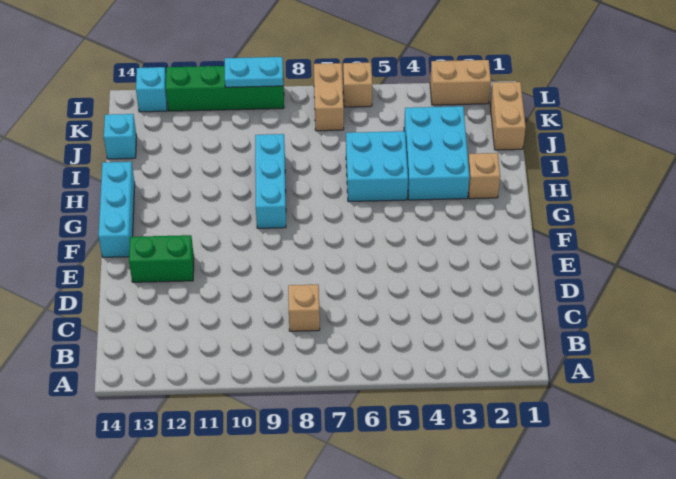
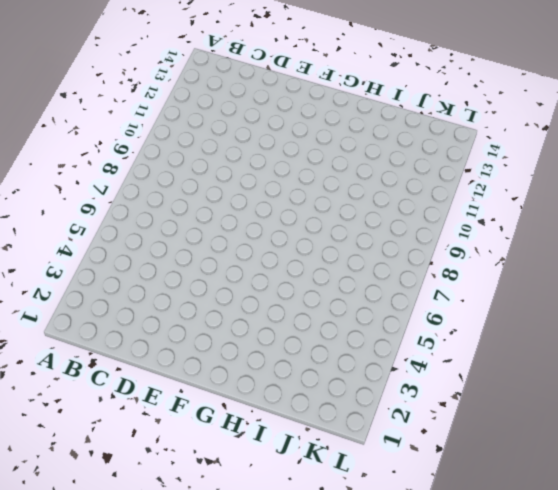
none -> tan brick C8 level 1
none -> green brick E12:E13 level 1
none -> cyan brick F14:H14 level 1

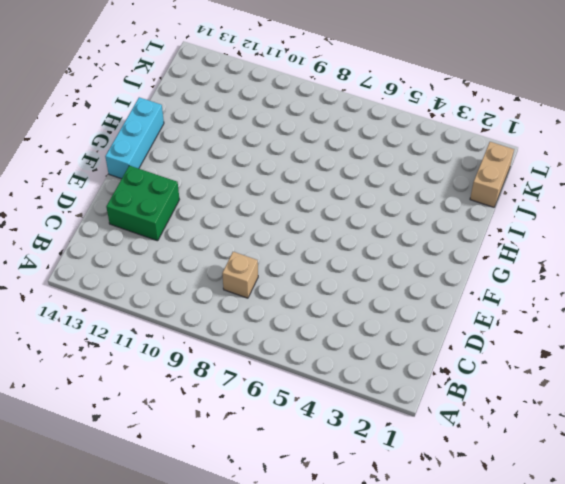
green brick D12:E13 level 1 -> green brick E12:E13 level 1
none -> cyan brick G9:I9 level 1
none -> tan brick H2 level 1
none -> cyan brick H3:J4 level 1

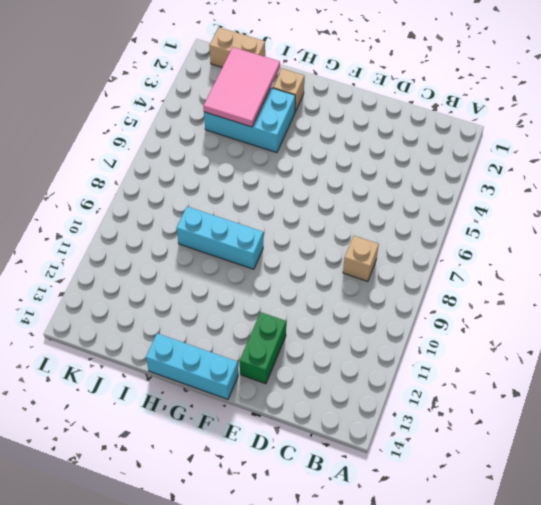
pink tile I2:J4 level 2 -> none
none -> cyan brick H5:I6 level 1
none -> cyan brick J14 level 1
none -> tan brick K7:L7 level 1

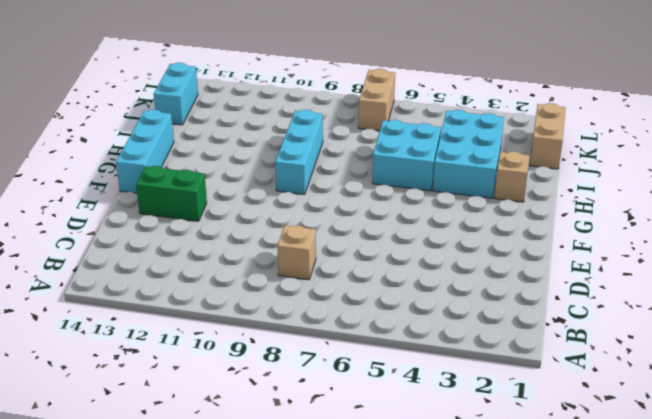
cyan brick J14:K14 level 1 -> cyan brick J14 level 1
none -> tan brick L2:L3 level 1
none -> tan brick L6 level 1
none -> green brick L9:L12 level 1

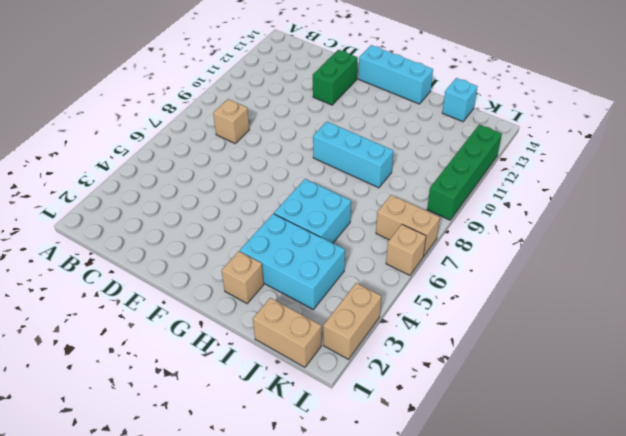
none -> cyan brick L13 level 1
none -> cyan plate L9:L10 level 2

